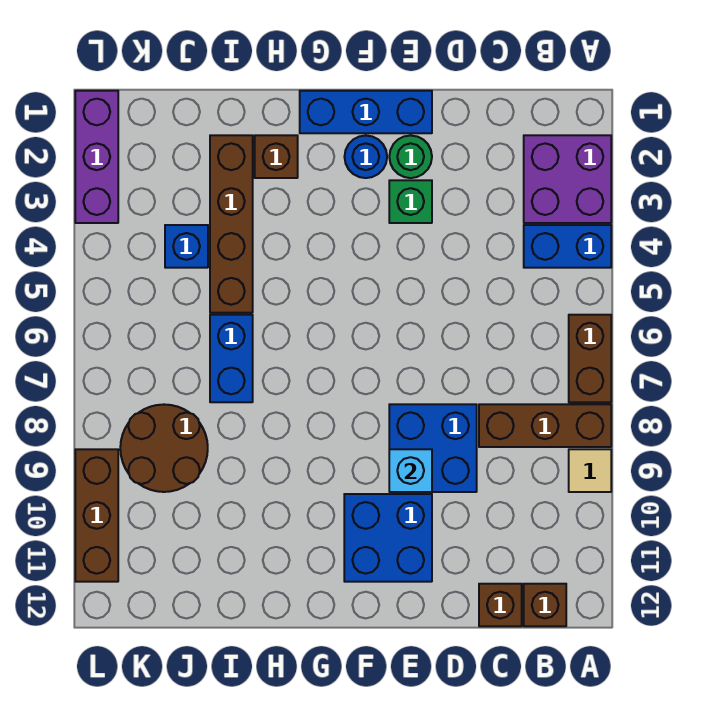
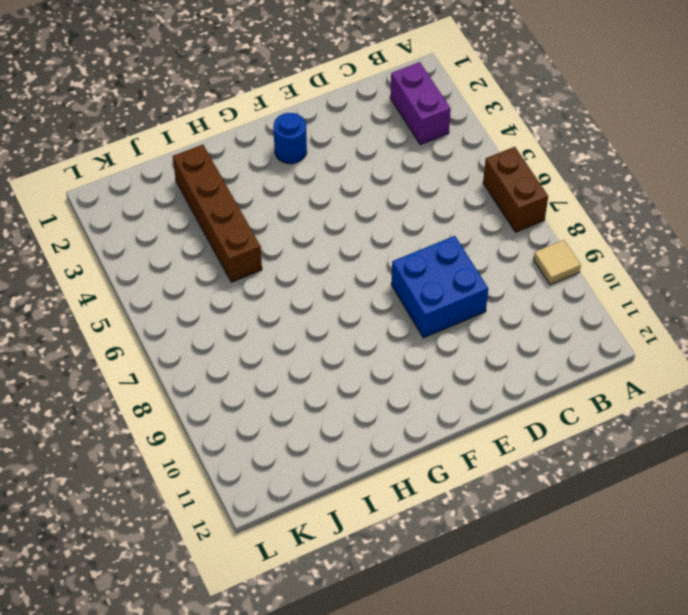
purple brick B2:B3 level 1 -> purple brick A2:B3 level 1
none -> blue brick A4:B4 level 1
none -> brown brick A8:C8 level 1
none -> brown brick B12 level 1

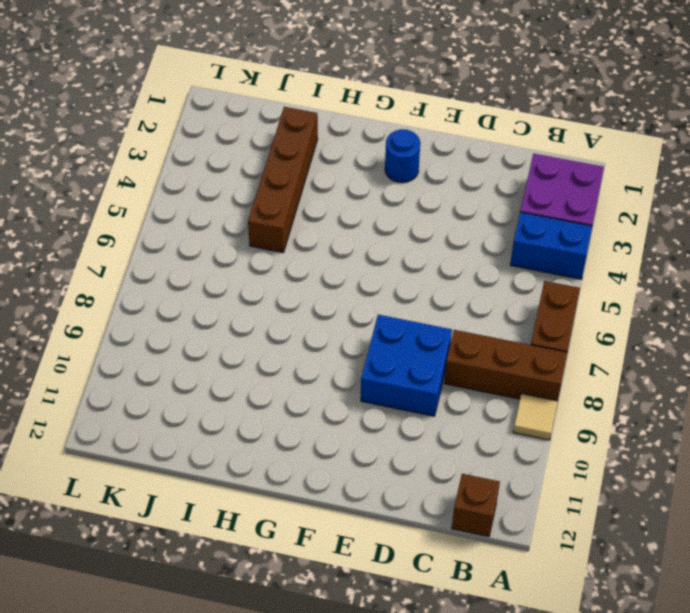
none -> brown brick C12 level 1
none -> blue brick E1:G1 level 1
none -> green round brick E2 level 1

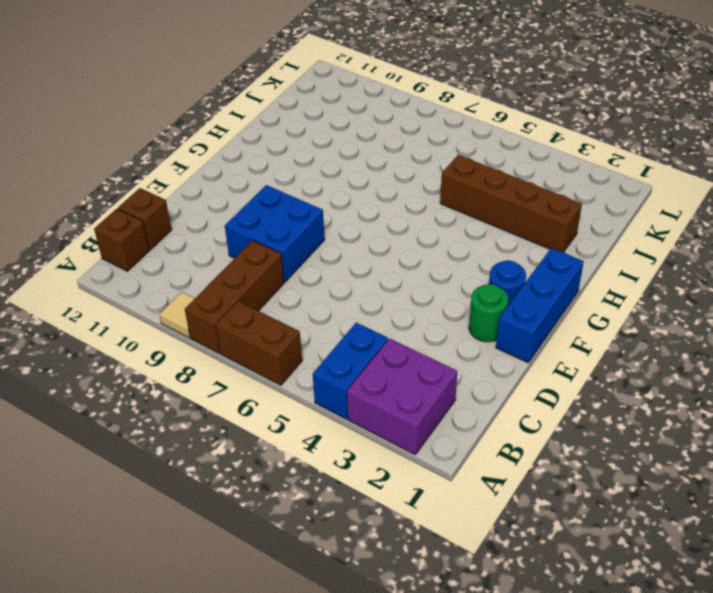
none -> green brick E3 level 1
none -> blue brick E10:F11 level 1
none -> brown brick H2 level 1

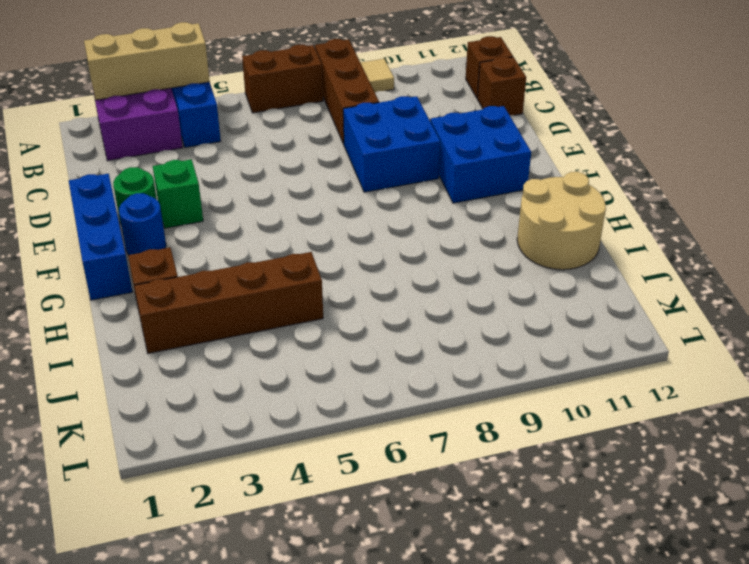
tan brick A2:A4 level 2 -> none
tan round brick H11:I12 level 1 -> none
none -> blue brick I6:I7 level 1
none -> blue brick J4 level 1
none -> brown round brick J8:K9 level 1

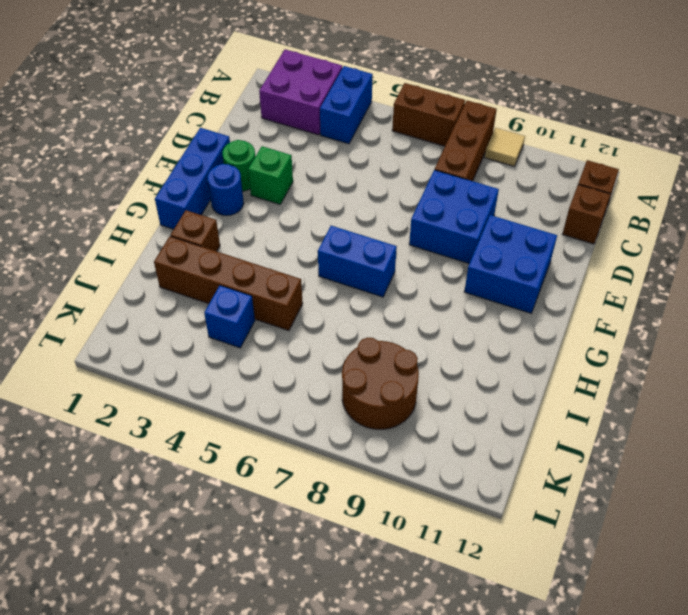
blue brick G6:G7 level 1 -> blue brick I6:I7 level 1
none -> purple brick L1:L3 level 1
none -> brown brick L9:L11 level 1
none -> cyan brick E9 level 2

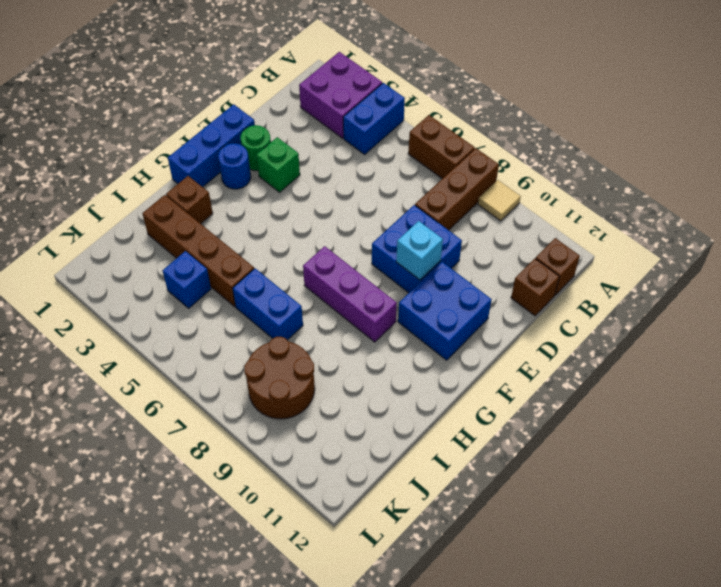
purple brick G7:G9 level 1 -> purple brick L1:L3 level 1
none -> brown brick L9:L11 level 1

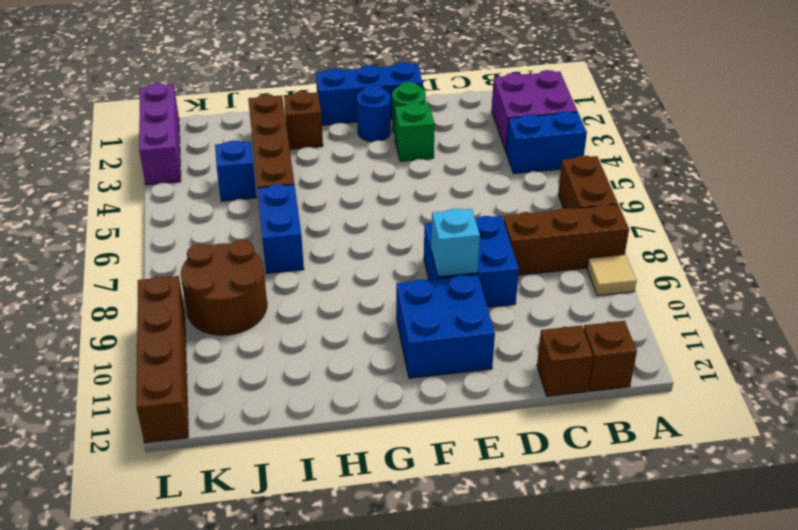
brown brick L9:L12 level 1 -> brown brick L9:L11 level 1

